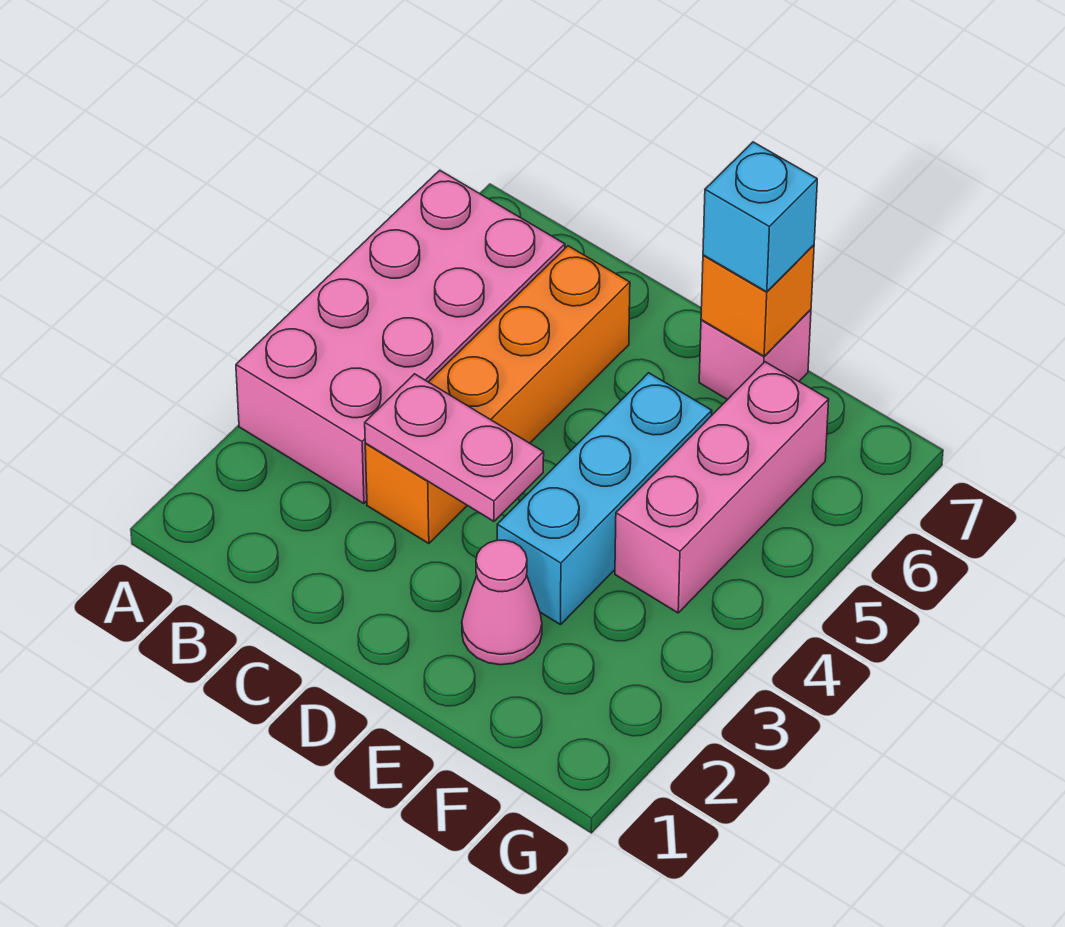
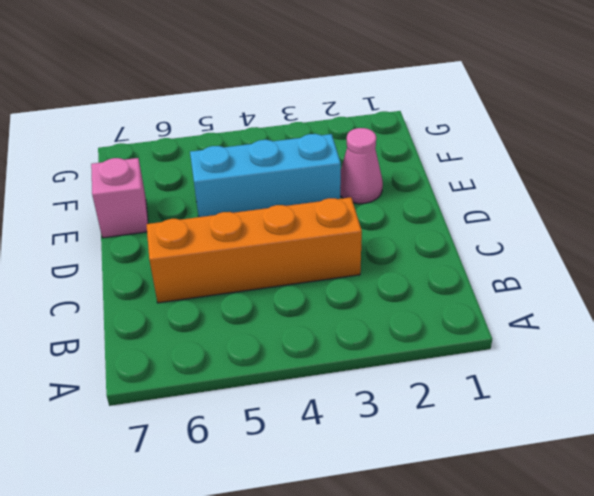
none -> pink brick A3:B6 level 1
none -> pink brick F4:F6 level 1

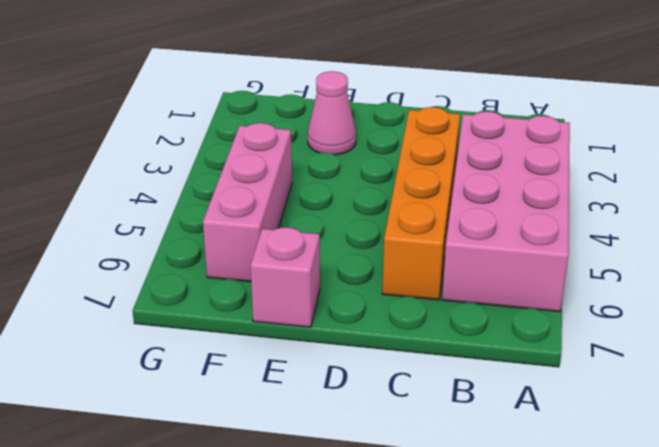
none -> cyan brick E3:E5 level 1
none -> pink plate C3:D3 level 2

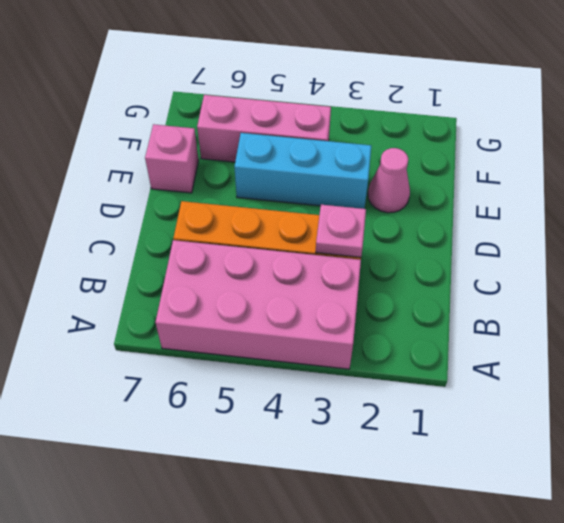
pink plate C3 level 2 -> pink plate C3:D3 level 2
none -> orange brick E7 level 2
none -> cyan brick E7 level 3

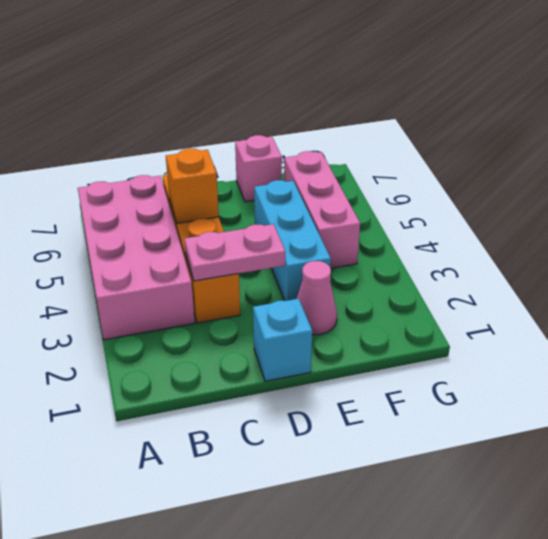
orange brick C5 level 2 -> orange brick E7 level 2
cyan brick D1 level 1 -> cyan brick E7 level 3

